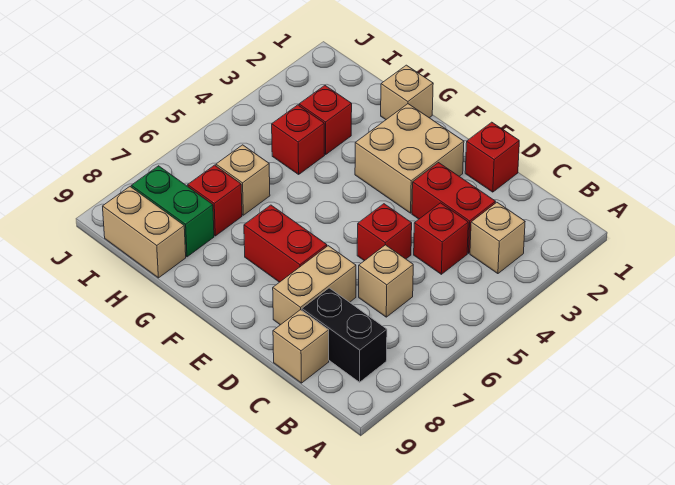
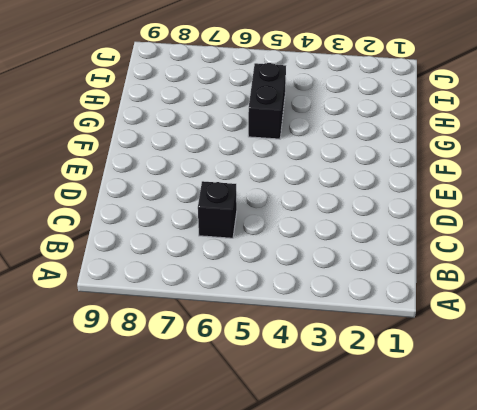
black brick C6 level 1 -> tan brick C6 level 1
black brick G5:H5 level 1 -> black brick B8:C8 level 1
none -> tan brick B3 level 1
none -> red brick C3:D3 level 1
none -> red brick C4 level 1

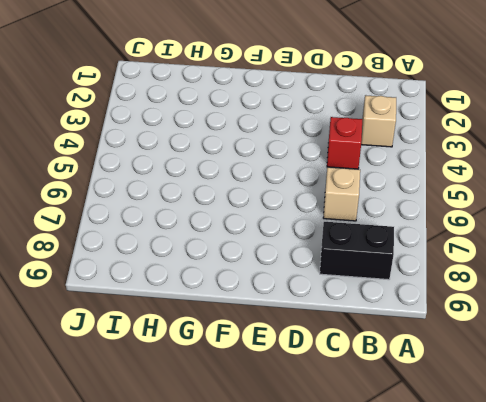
none -> red brick C3:D3 level 1
none -> tan brick C9 level 1
none -> red brick D1 level 1

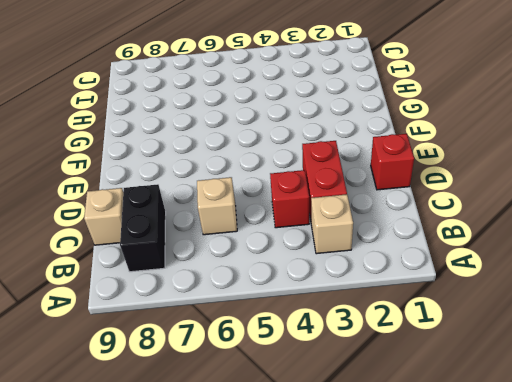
none -> red brick D5 level 1
none -> tan brick D7:D8 level 1
none -> tan brick E2:F3 level 1

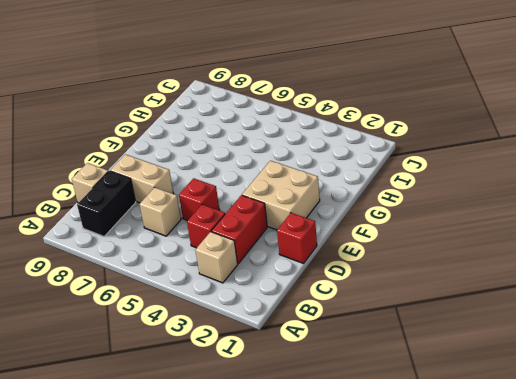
none -> red brick E7:F7 level 1
none -> tan brick G1 level 1
none -> red brick H3 level 1

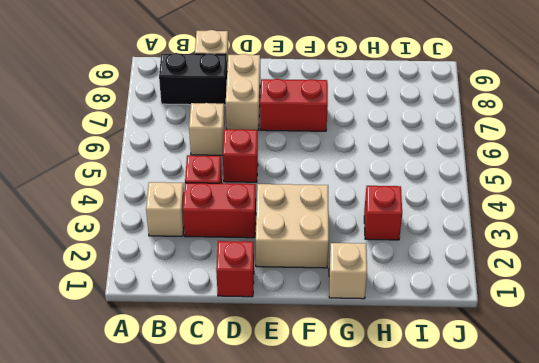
none -> red brick H4 level 1
none -> tan brick H6 level 1
none -> red brick H7 level 1

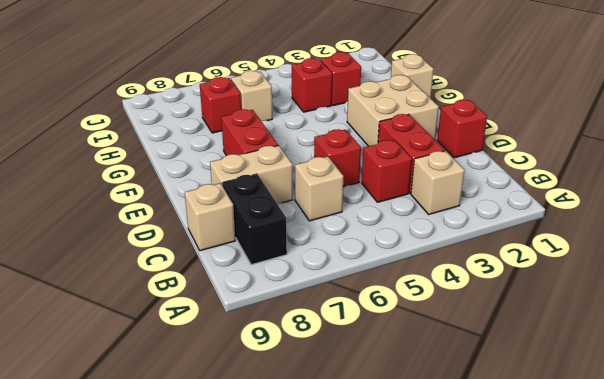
none -> green brick H8:I8 level 1
none -> tan brick H9:I9 level 1

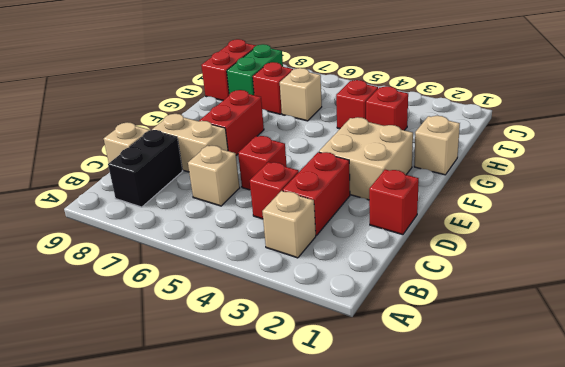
red brick H9:I9 level 1 -> tan brick H9:I9 level 1

